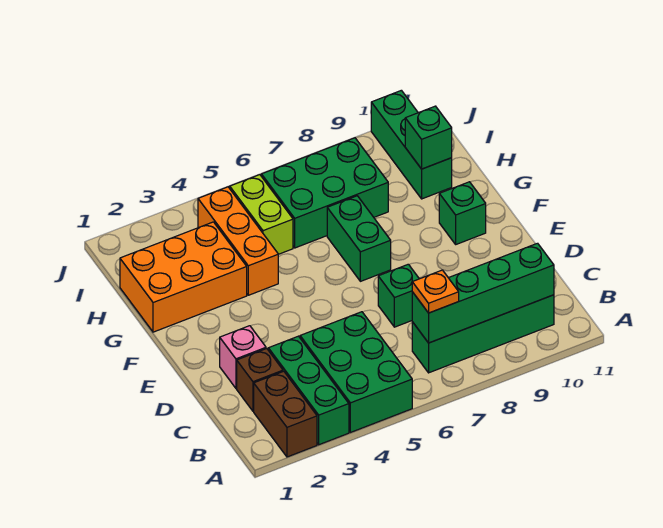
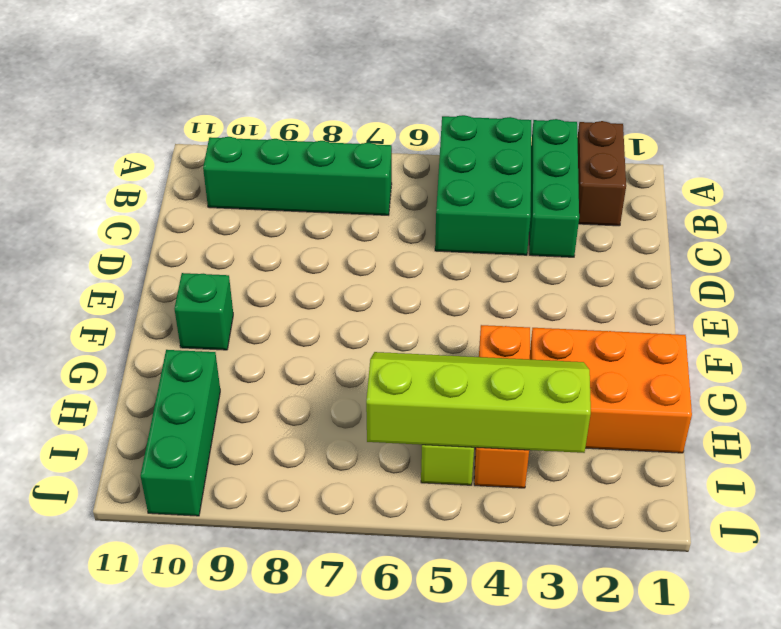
lime slope H3:I6 level 2 top I -> none
none -> brown brick C2 level 1
none -> pink brick D2 level 1
none -> green brick D7 level 1

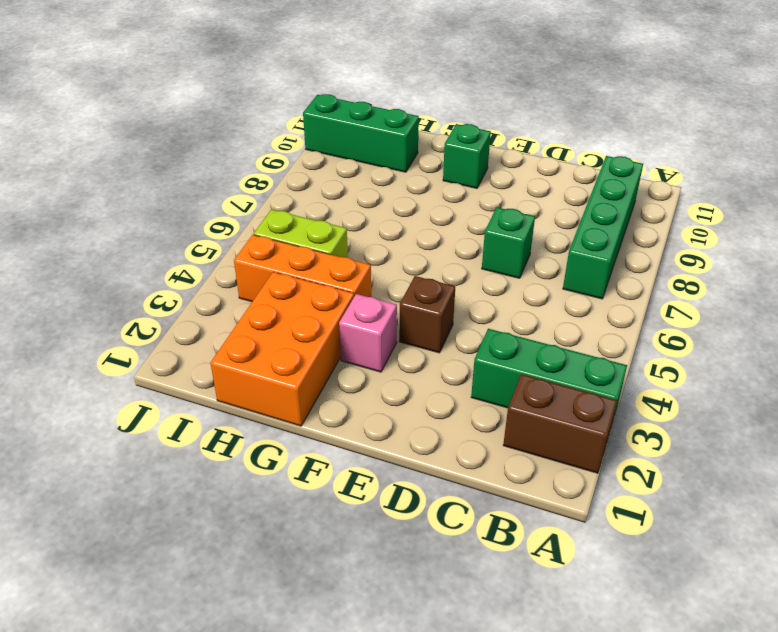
brown brick E4 level 1 -> brown brick C2 level 1
pink brick F3 level 1 -> pink brick D2 level 1
none -> green brick A4:C5 level 1
none -> green brick F7:G7 level 1
none -> green brick H6:I8 level 1

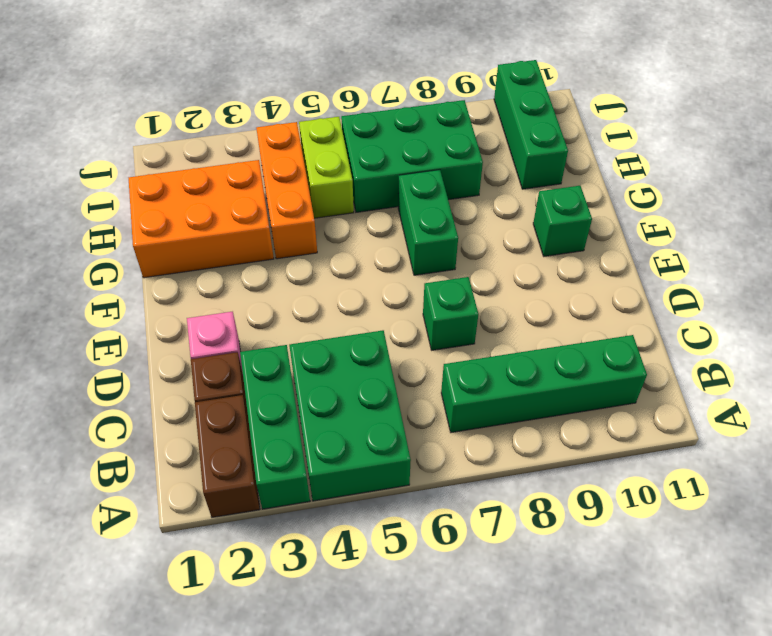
none -> green brick B7:B10 level 2
none -> green brick H10 level 2
none -> orange plate B7 level 3

